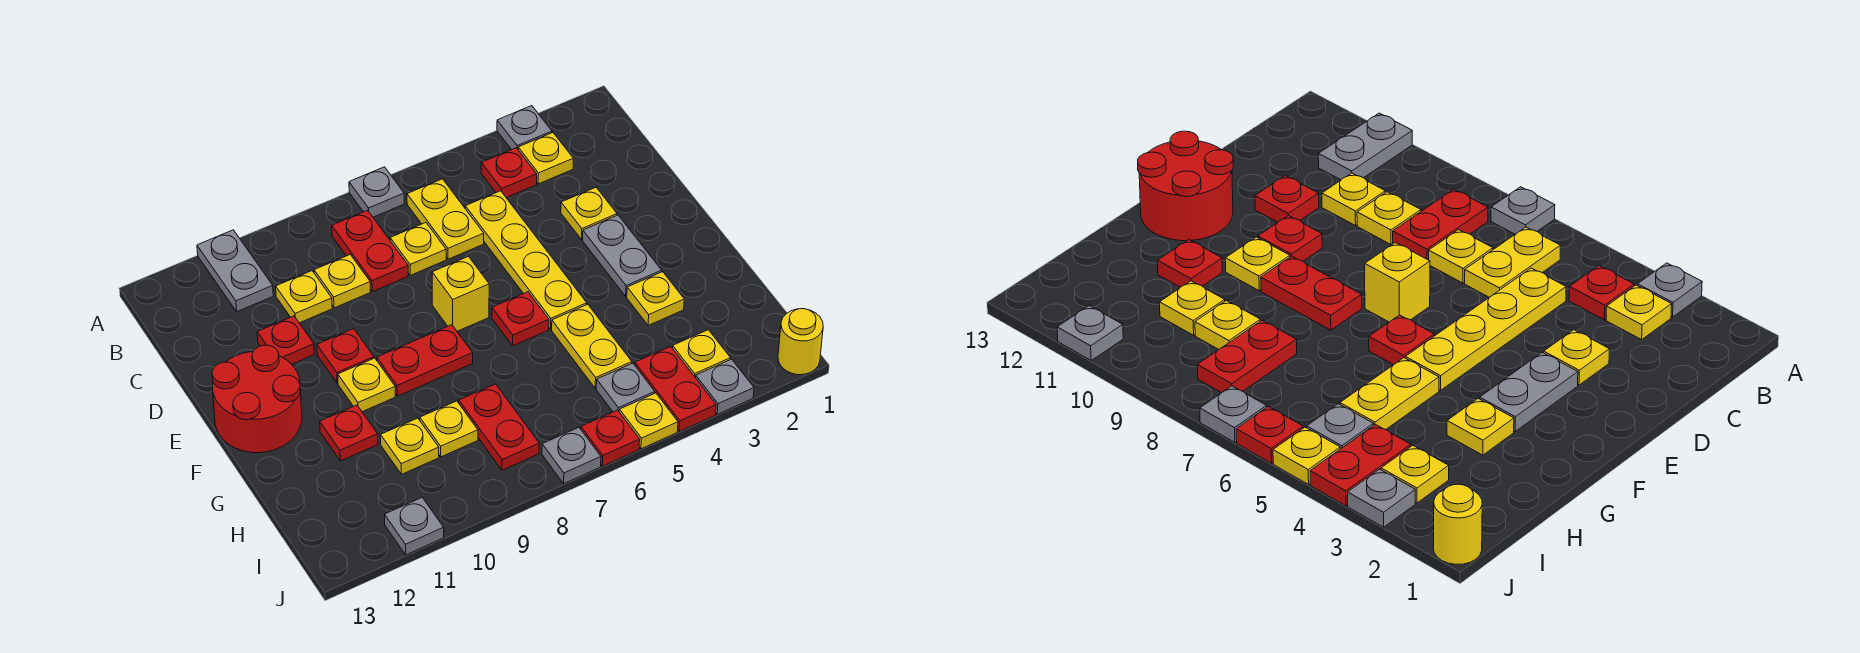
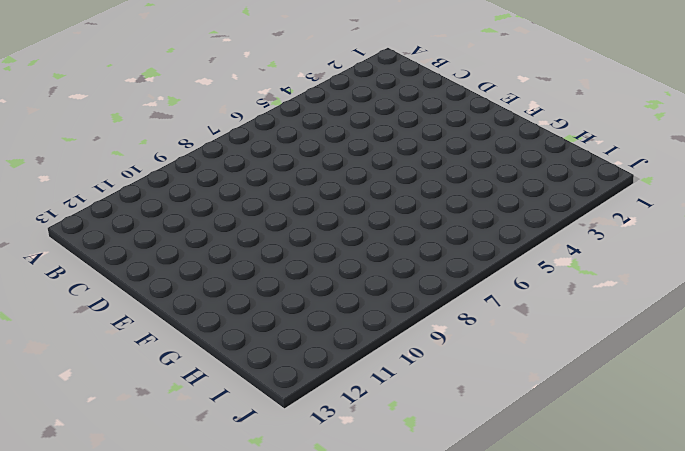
none -> grey plate A3 level 1
none -> grey plate A7 level 1
none -> grey plate A11:B11 level 1
none -> yellow plate B3 level 1

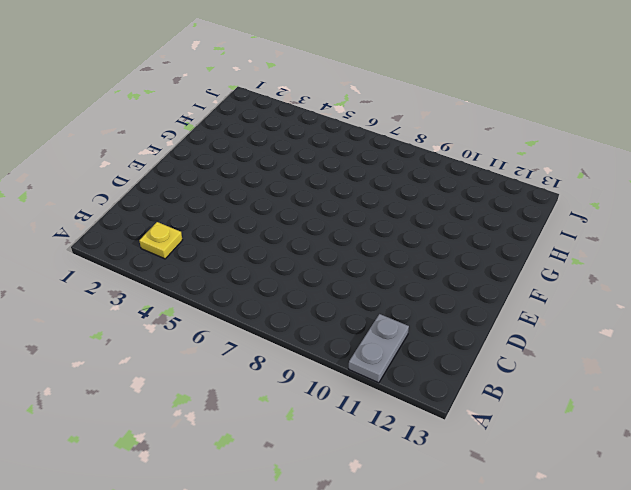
none -> grey plate A3 level 1
none -> grey plate A7 level 1
none -> red plate B4 level 1
none -> yellow plate B6:C6 level 1

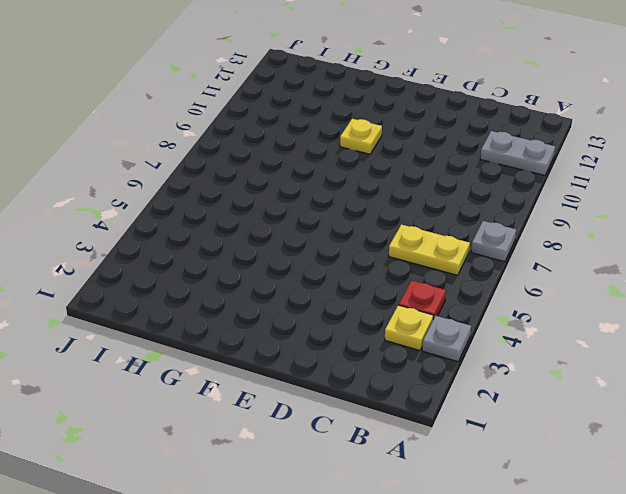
none -> red plate B8:C8 level 1
none -> yellow plate C5:F5 level 1
none -> yellow plate C7 level 1
none -> yellow plate C9 level 1

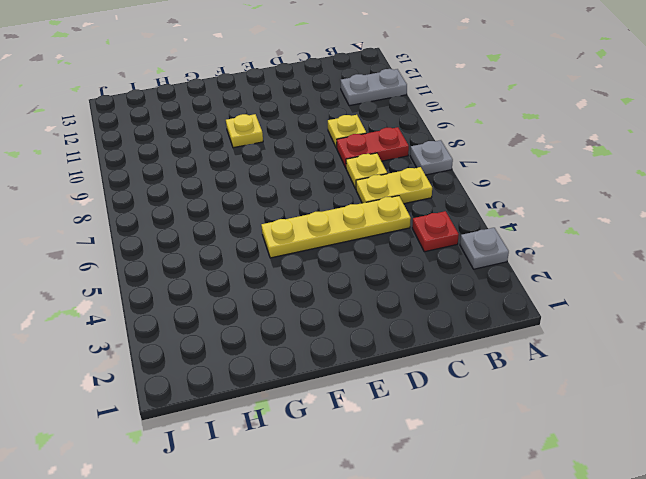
none -> yellow plate B3 level 1
none -> yellow plate C10 level 1
none -> yellow plate D3 level 1
none -> red plate D11 level 1

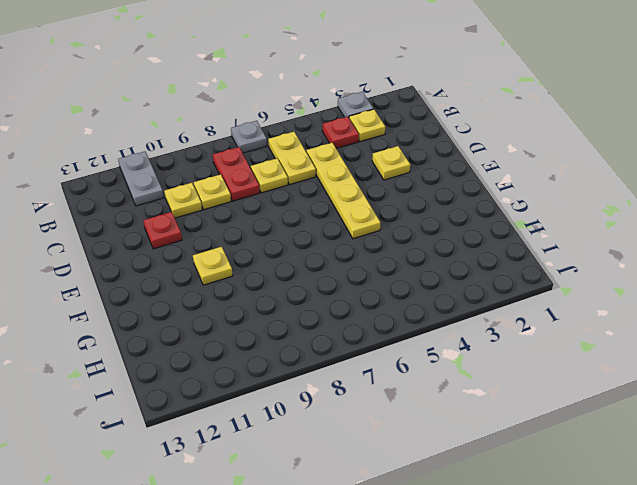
none -> grey plate E3:F3 level 1
none -> yellow brick E7 level 1
none -> red plate E10 level 1
none -> red round brick E12:F13 level 1

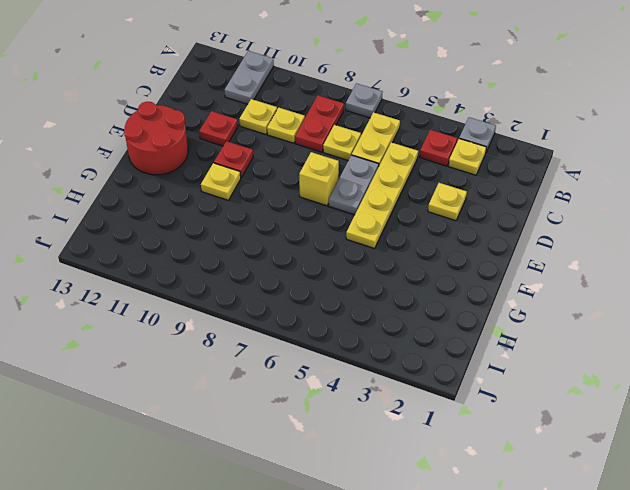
grey plate D6:E6 level 1 -> grey plate E3:F3 level 1
none -> red plate F6 level 1
none -> red plate F8:F9 level 1
none -> yellow plate G3 level 1
none -> yellow plate G5:H5 level 1

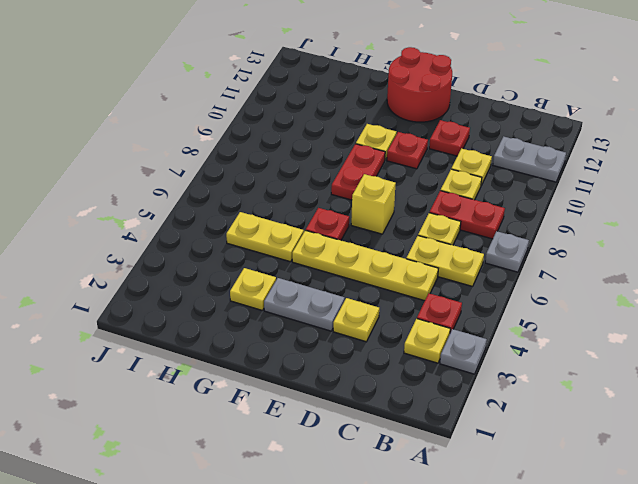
none -> red plate G11 level 1
none -> red plate H8:I8 level 1
none -> yellow plate H9 level 1
none -> yellow plate H10 level 1

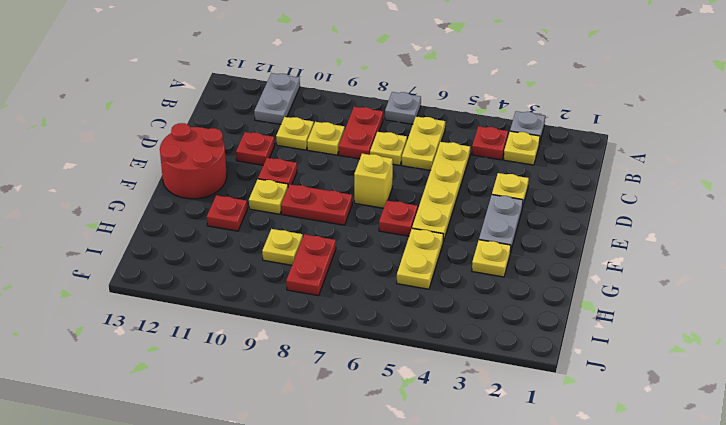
none -> yellow plate H10 level 1
none -> yellow plate I3 level 1
none -> red plate I4:J4 level 1
none -> grey plate I5 level 1

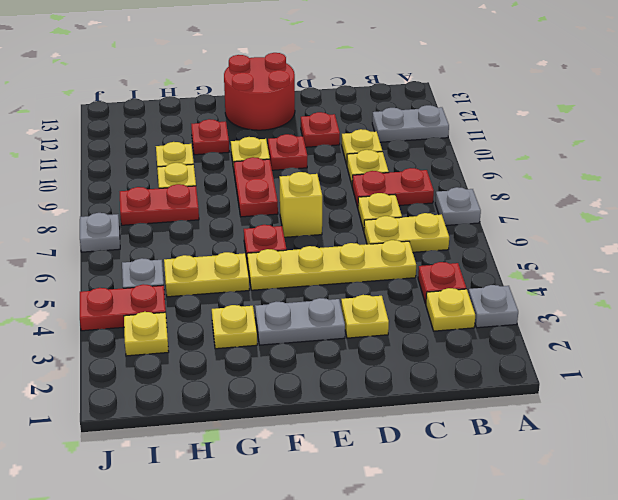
none -> yellow round brick J1 level 1
none -> grey plate J3 level 1
none -> yellow plate J5 level 1
none -> red plate J6 level 1

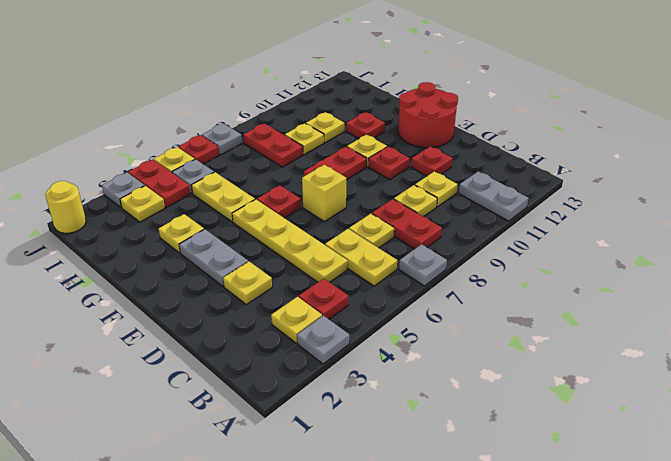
none -> grey plate J11 level 1

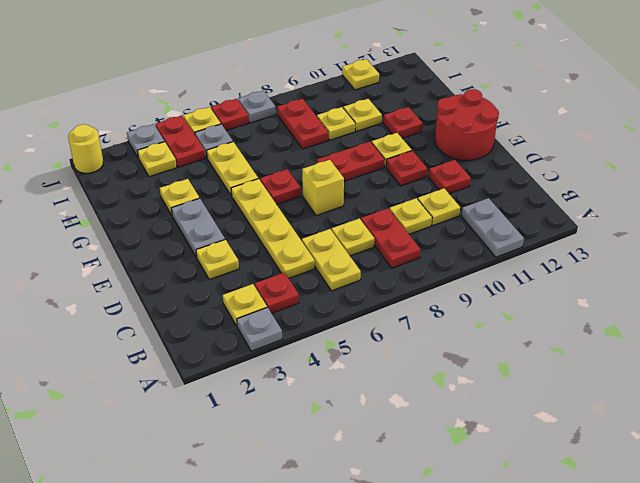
yellow plate J11 level 1 -> grey plate J11 level 1
none -> grey plate A7 level 1

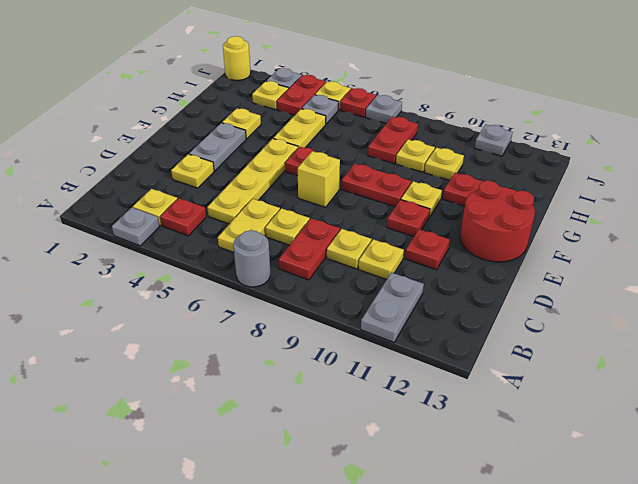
grey round brick A7 level 1 -> grey plate A7 level 1

